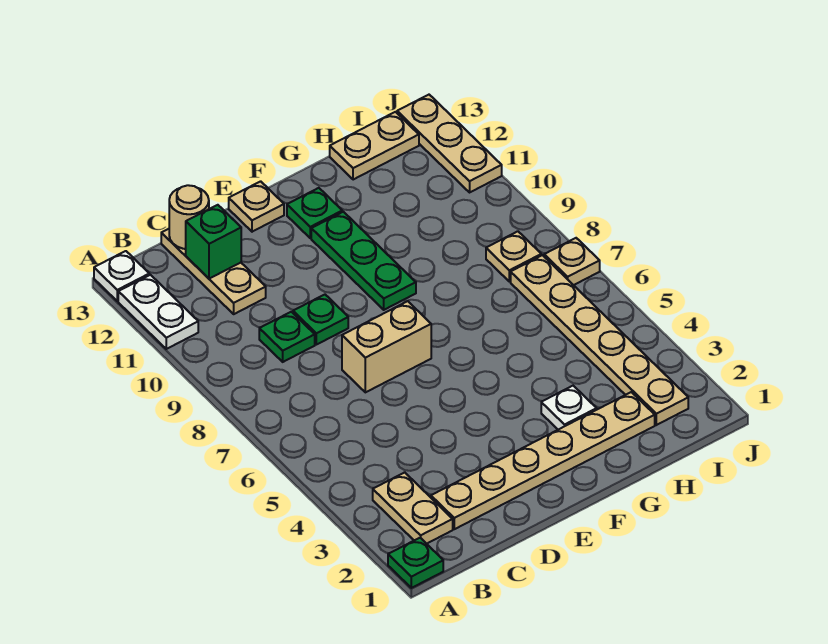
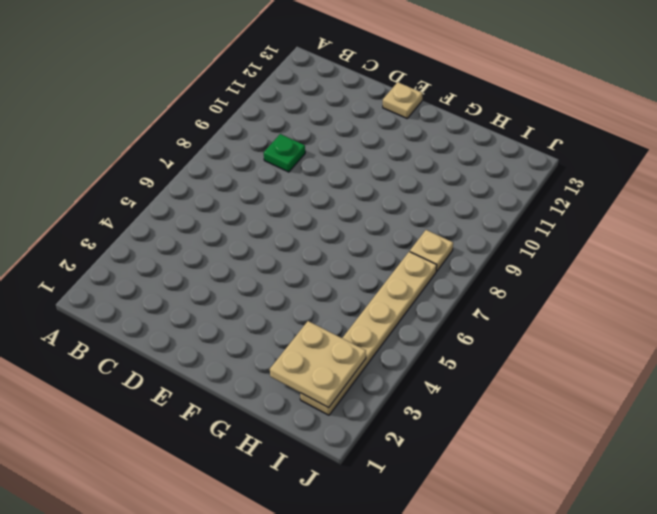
tan plate H2:I3 level 2 -> none
none -> green plate A1 level 1
none -> white plate A11:A12 level 1
none -> white plate A13 level 1

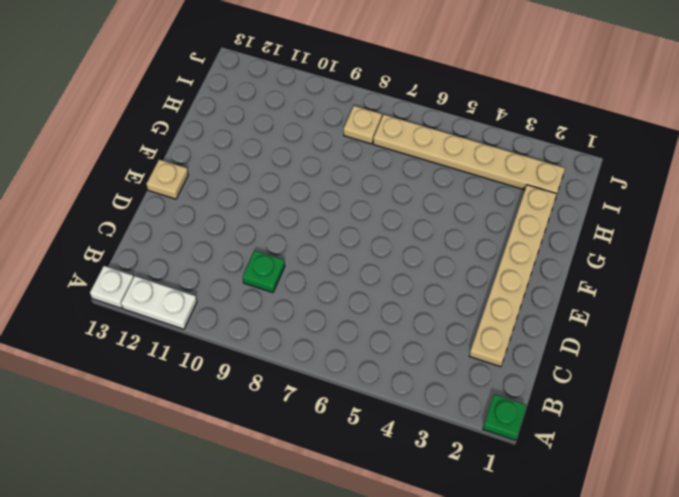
none -> tan plate B2:B3 level 1
none -> tan plate C11:C13 level 1
none -> tan brick D7:E7 level 1

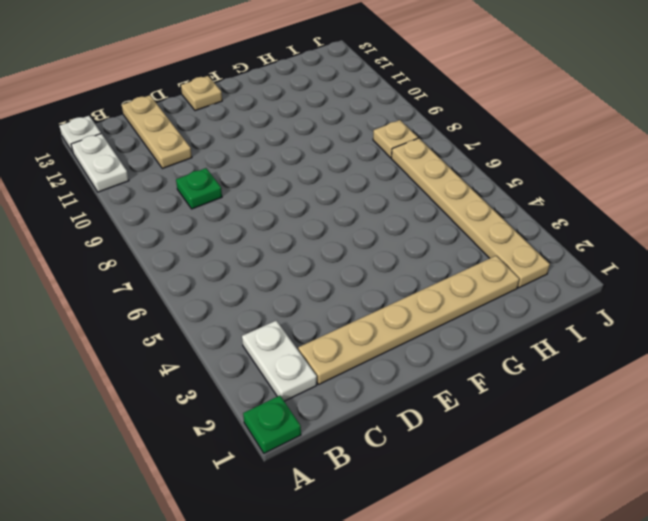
white plate B2:B3 level 1 -> tan plate B2:B3 level 1
none -> tan brick D7:E7 level 1
none -> green plate D9 level 1
none -> green plate F9:F11 level 1

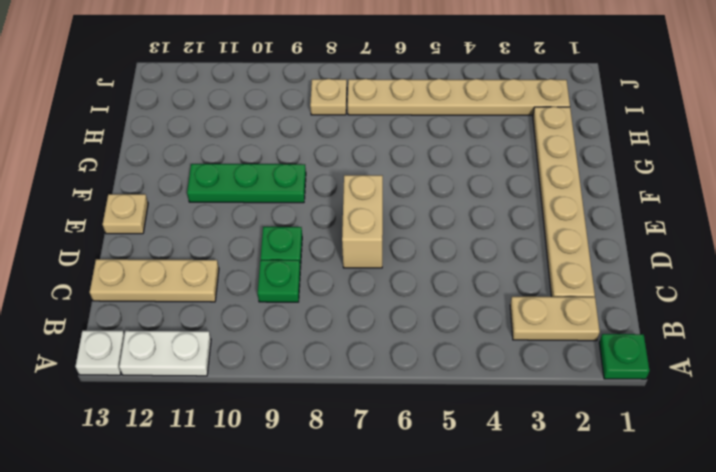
none -> green plate F12 level 1
none -> white plate G3 level 1
none -> tan plate H13:I13 level 1

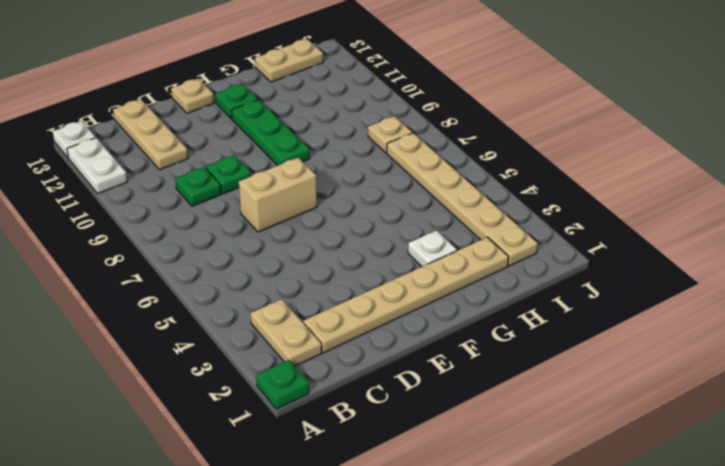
none -> tan plate J7 level 1
none -> tan plate J11:J13 level 1
none -> green brick C12 level 2

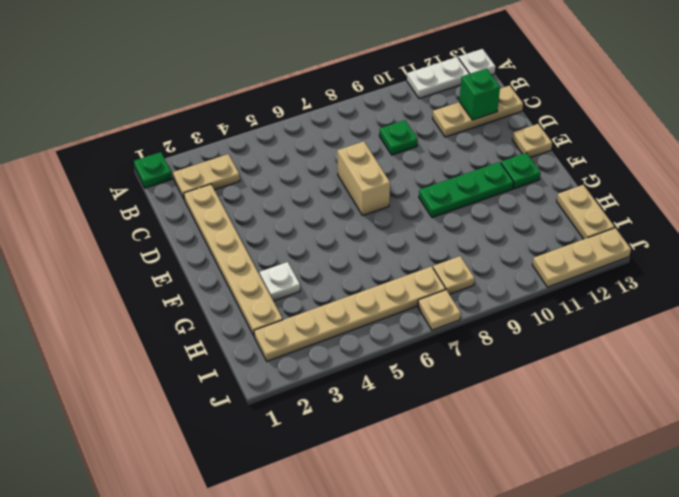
none -> green plate D9 level 1
none -> tan round brick C13 level 2

